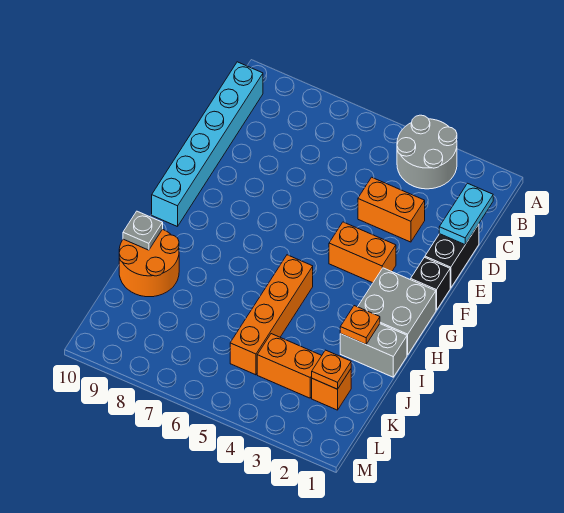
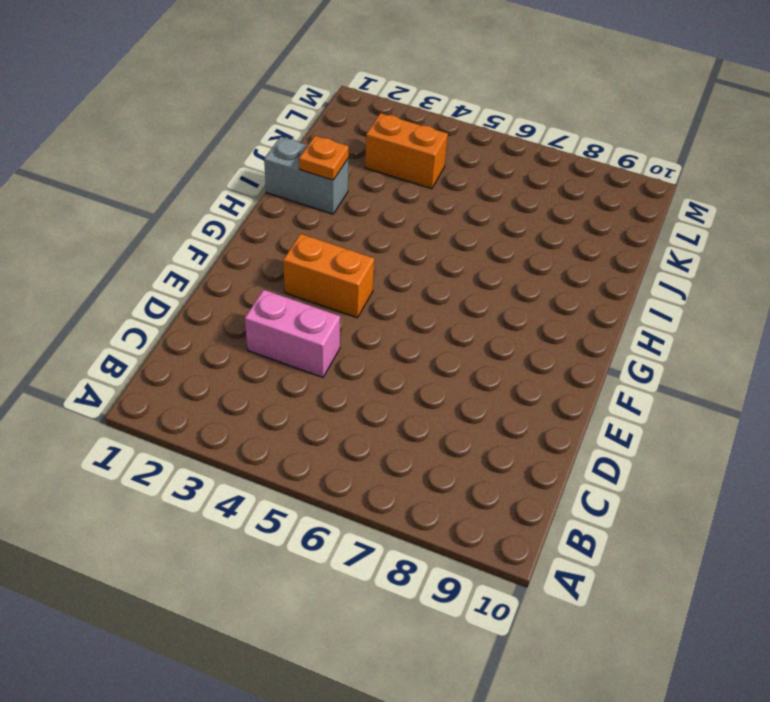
pink brick D3:D4 level 1 -> orange brick D3:D4 level 1
none -> grey round brick A3:B4 level 1
none -> cyan brick B10:G10 level 1
none -> black brick D1:E1 level 1

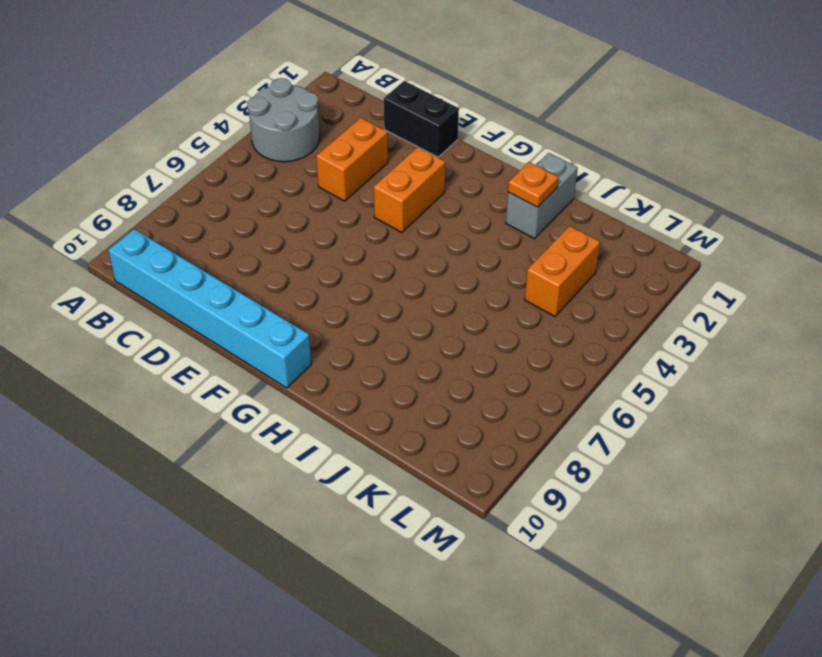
none -> black brick F1 level 1
none -> grey brick G1:H2 level 1
none -> orange brick H5:K5 level 1

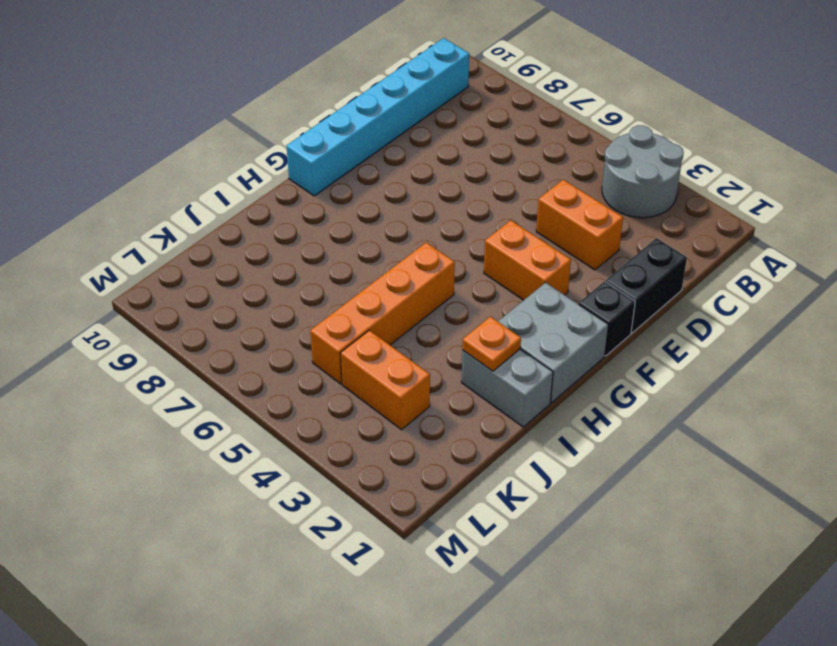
none -> orange round brick I9:J10 level 1
none -> orange brick K2 level 1
none -> cyan plate C1:D1 level 2

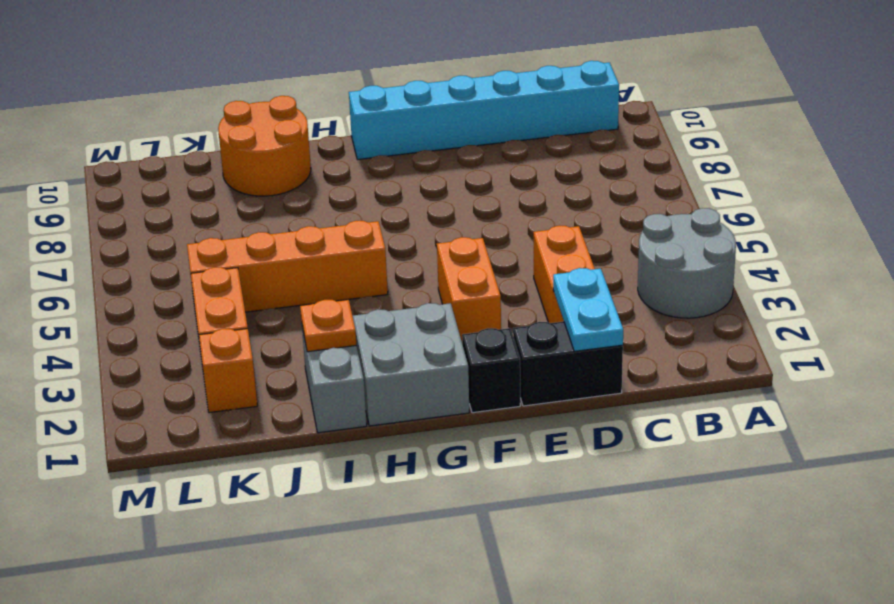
cyan plate D1:D2 level 2 -> cyan plate C1:D1 level 2
none -> grey plate I10 level 2
none -> orange plate K2 level 2

